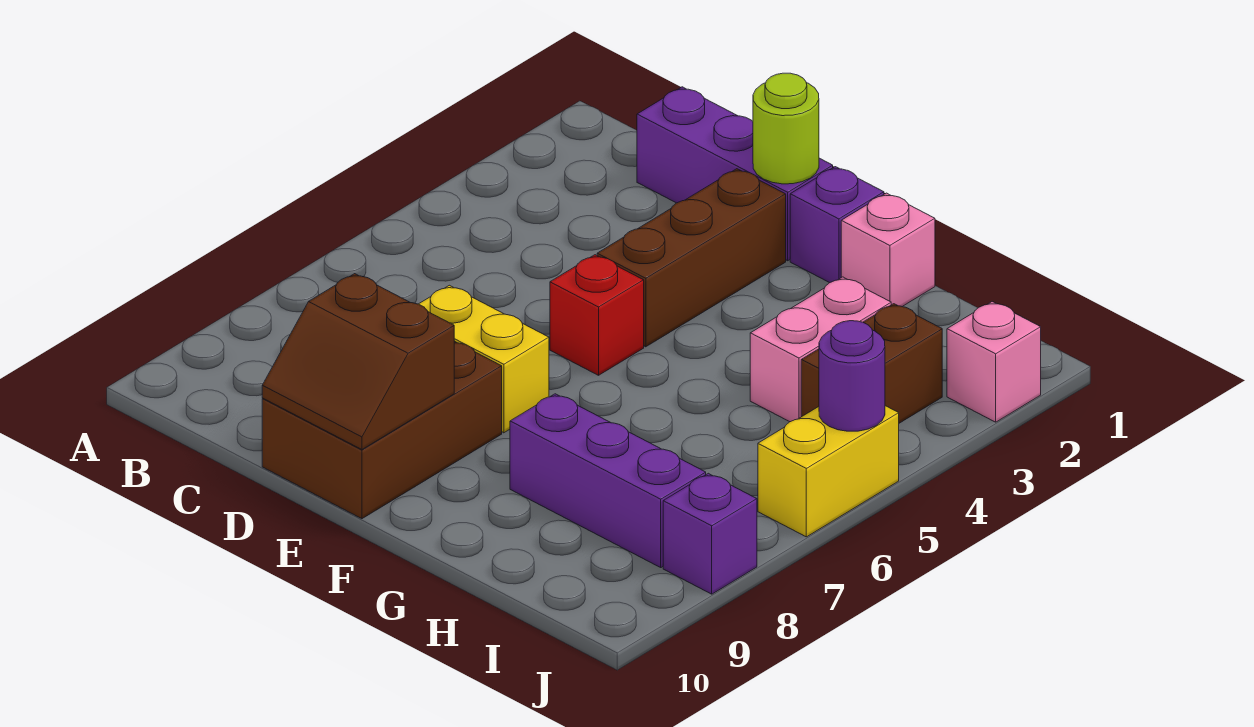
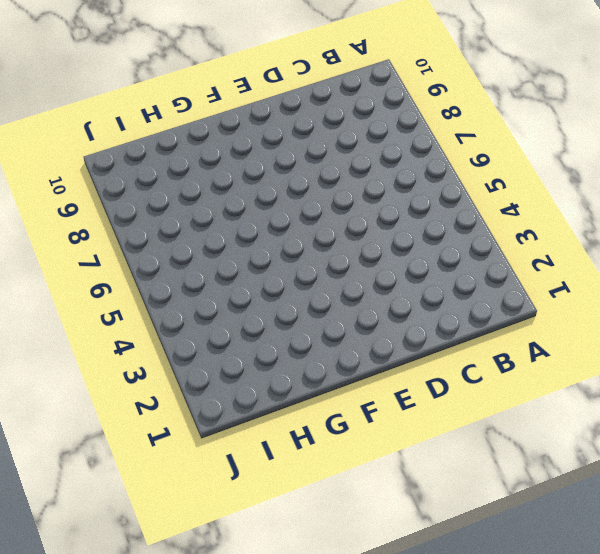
none -> purple brick C1:E1 level 1
none -> yellow brick D7:E7 level 1
none -> brown brick D8:E10 level 1

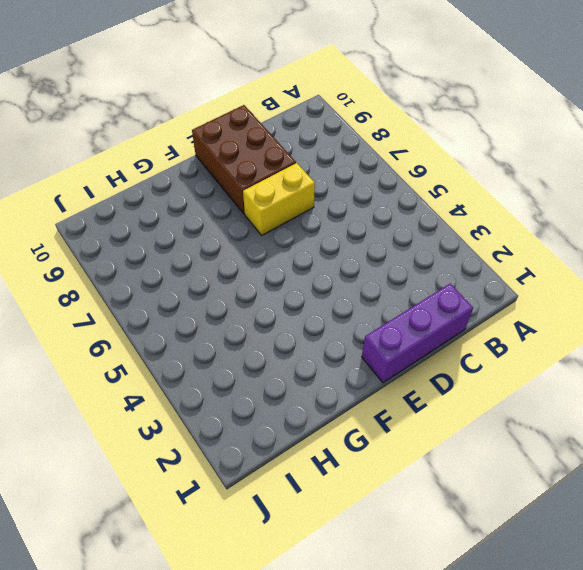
none -> brown brick E2:E4 level 1
none -> red brick E5 level 1
none -> purple brick F1 level 1

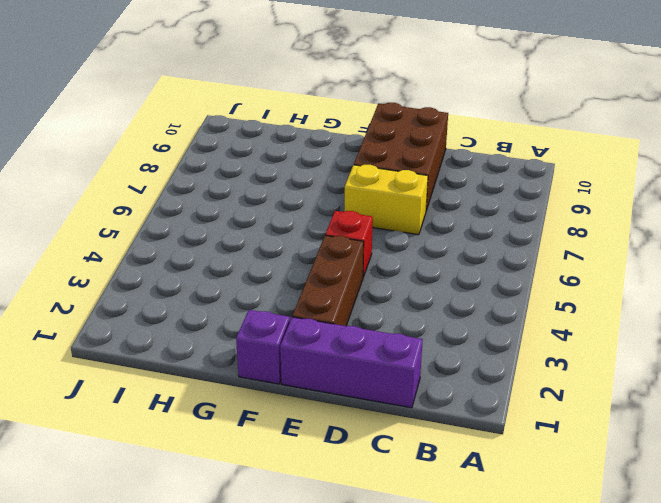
none -> pink brick G1 level 1
none -> purple brick G8:I8 level 1
none -> pink brick H3:H4 level 1

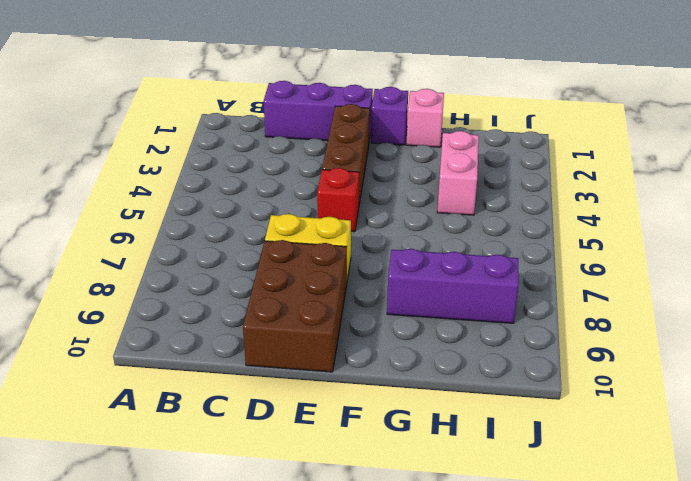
none -> brown brick I3:I4 level 1
none -> pink brick J2 level 1
none -> yellow brick J5:J6 level 1

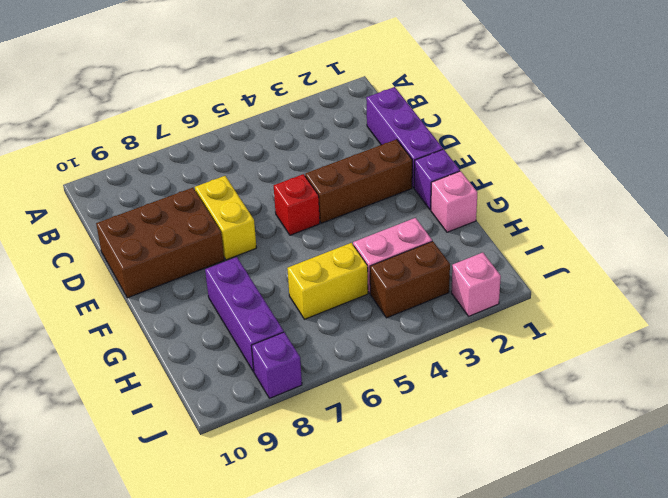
yellow brick H5:H6 level 1 -> yellow brick J5:J6 level 1
none -> brown slope D9:E10 level 2 top 9
none -> lime round brick E1 level 2
none -> purple round brick J5 level 2

